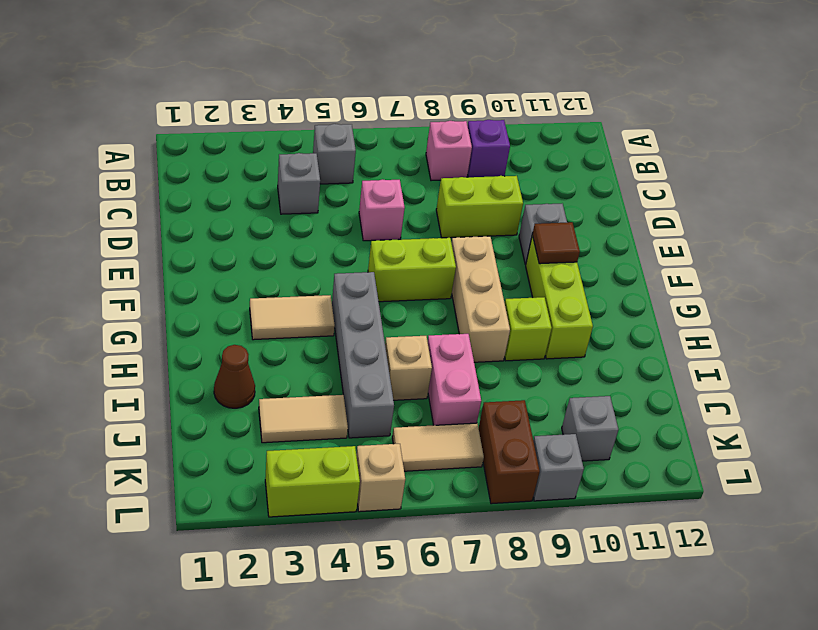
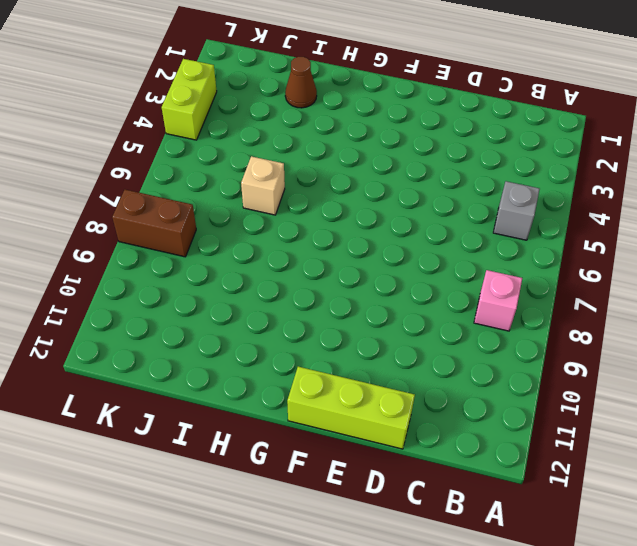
lime brick D12:F12 level 1 -> lime brick F10:H10 level 1
none -> purple brick B9 level 1
none -> grey brick C4 level 1
none -> pink brick D6 level 1

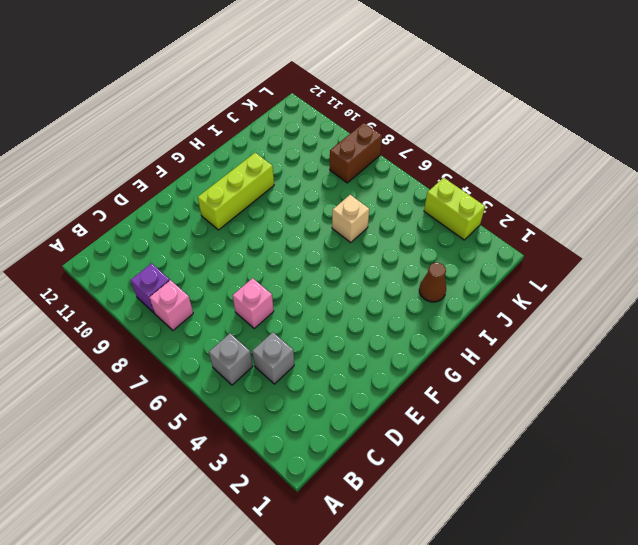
none -> lime brick D8:D9 level 1
none -> grey brick E10 level 1
none -> lime brick F6:F7 level 1

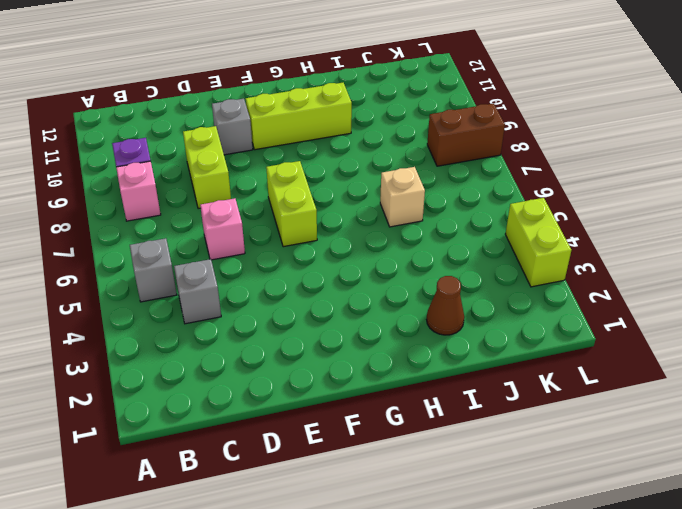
none -> tan brick F8:H8 level 1
none -> tan tile G3:G4 level 1
none -> grey brick G5:J5 level 1

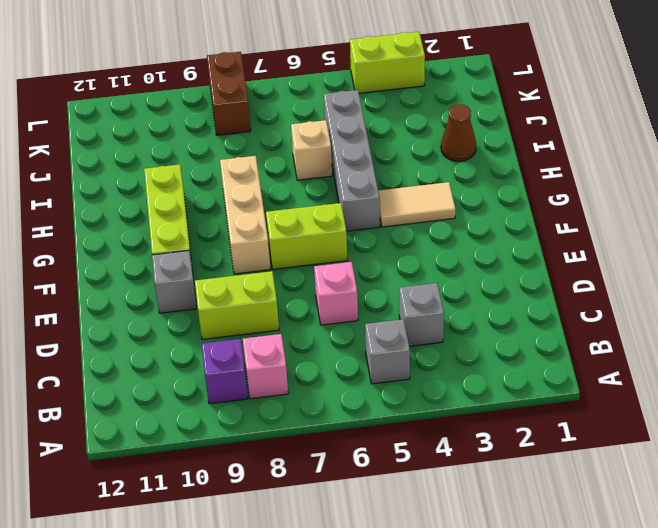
none -> lime brick H9 level 1
none -> pink brick I7:J7 level 1
none -> tan tile J3:J4 level 1

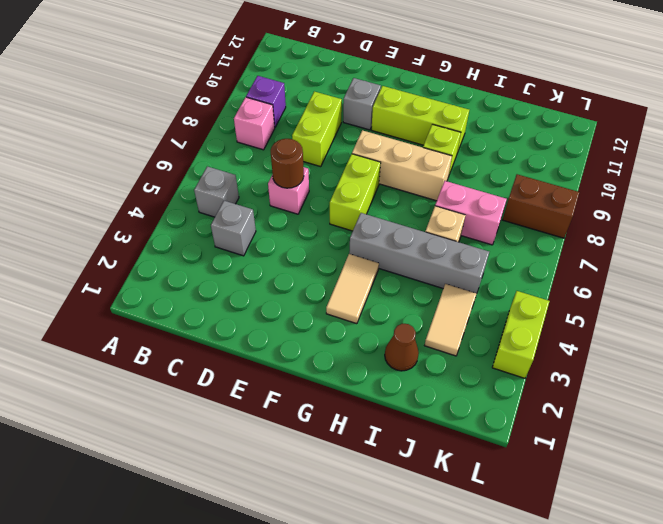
brown round brick D6 level 2 -> none
none -> tan tile K6:K7 level 1
none -> grey brick K10 level 1
none -> tan brick L5 level 1

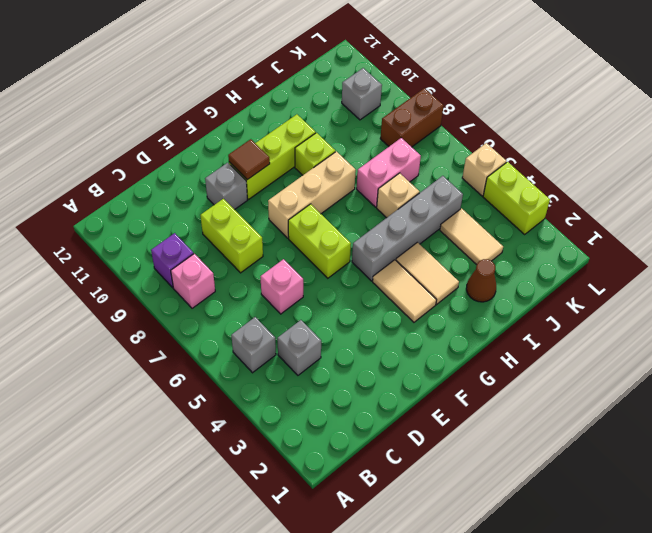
tan tile H3:H4 level 1 -> tan tile K6:K7 level 1
none -> grey brick L9 level 1

